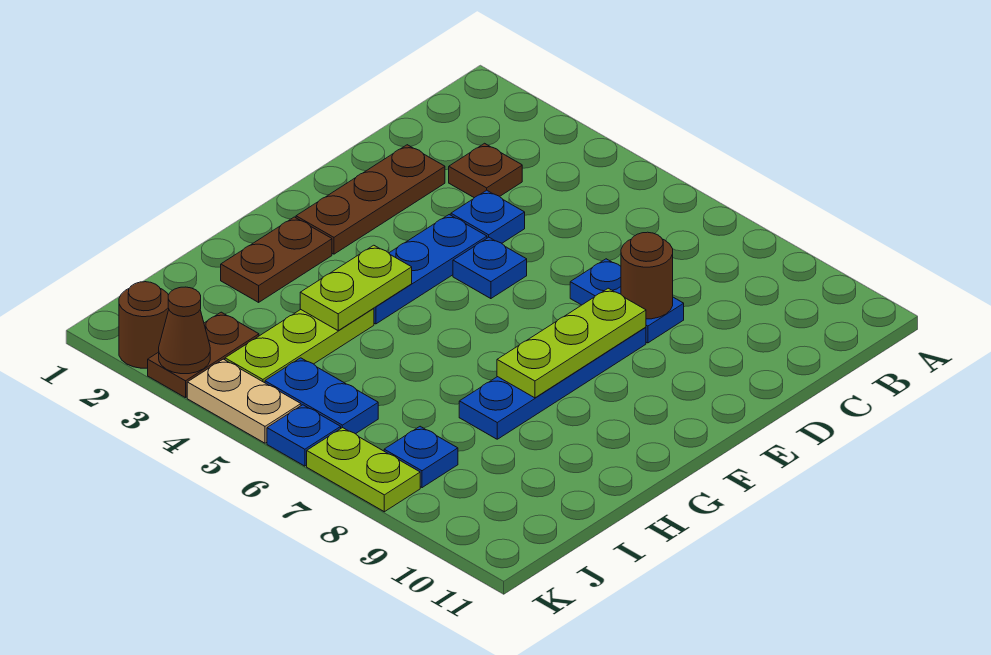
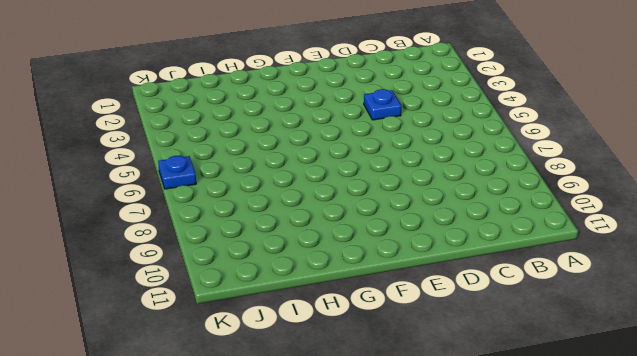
none -> brown plate C3 level 1
none -> brown plate D2:F2 level 1
none -> blue plate D7:D8 level 1

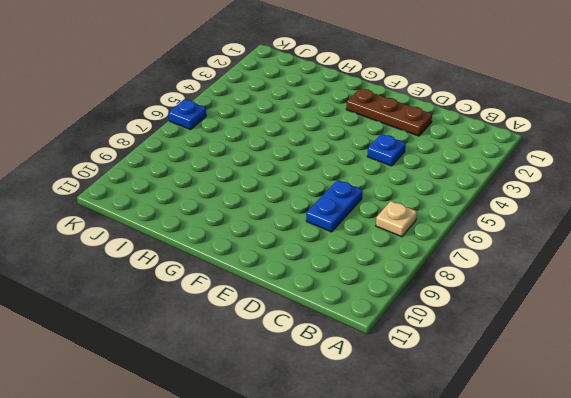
tan plate B7 level 1 -> none
none -> brown plate C3 level 1
none -> blue plate E4:G4 level 1
none -> blue plate E5 level 1

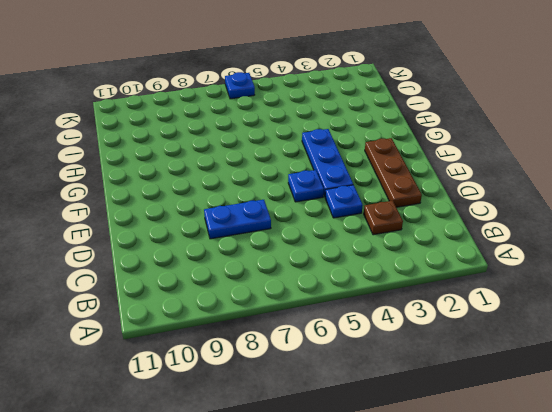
none -> blue plate E8:H8 level 1
none -> brown plate G2:H2 level 1
none -> lime plate H4:J4 level 1

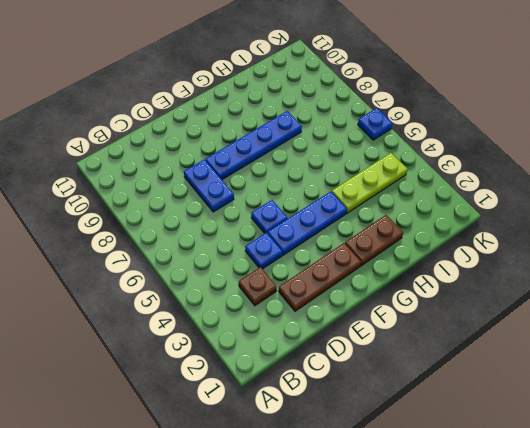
none -> brown plate J3:K3 level 1
none -> blue plate J5:J6 level 1
none -> blue plate J8 level 1

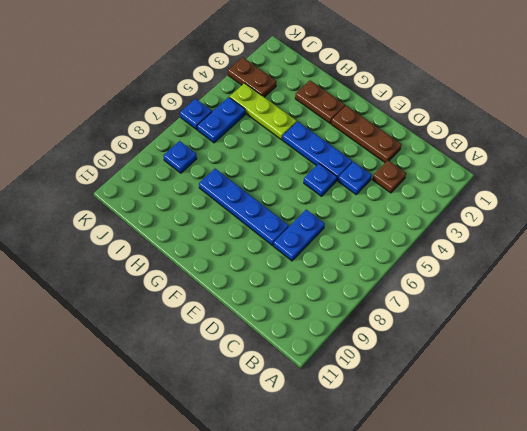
none -> brown round brick K2 level 1
none -> tan plate K4:K5 level 1
none -> lime plate K7:K8 level 1

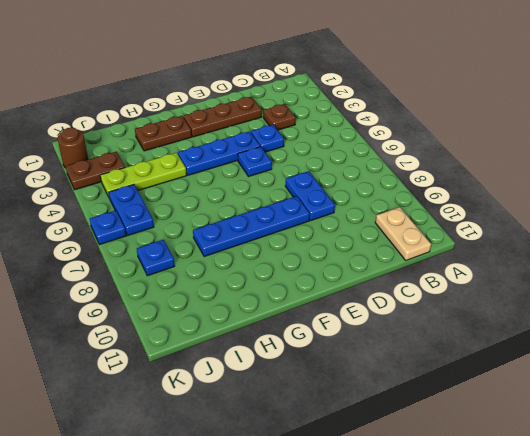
tan plate B10:B11 level 1 -> tan plate K4:K5 level 1
none -> lime plate K7:K8 level 1
none -> brown round brick D8 level 2
none -> lime plate E8:G8 level 2

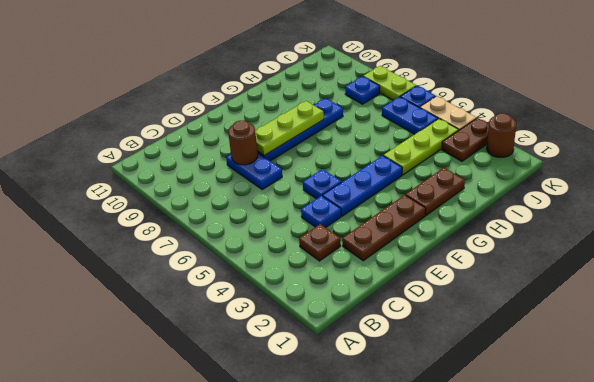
none -> lime plate G4:H4 level 2
none -> brown cone K3 level 2

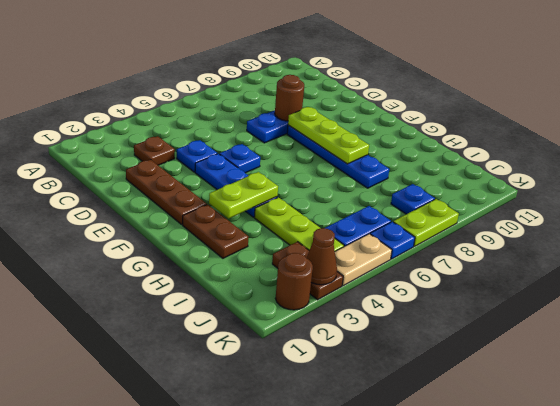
lime plate G3:G4 level 2 -> lime plate G4:H4 level 2

